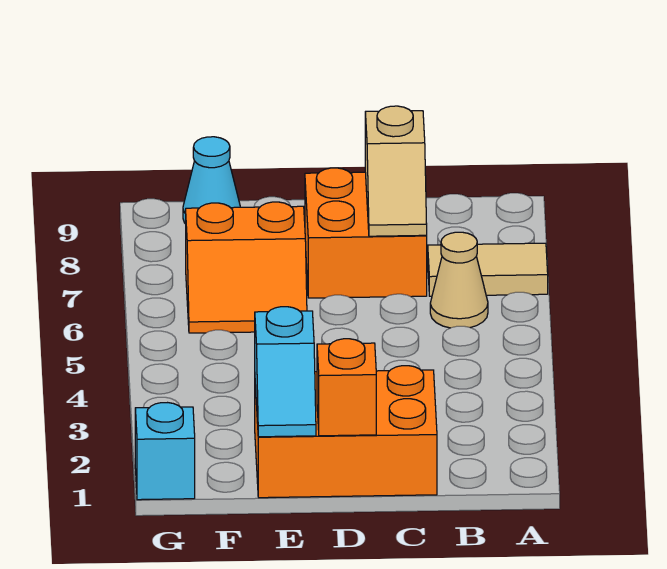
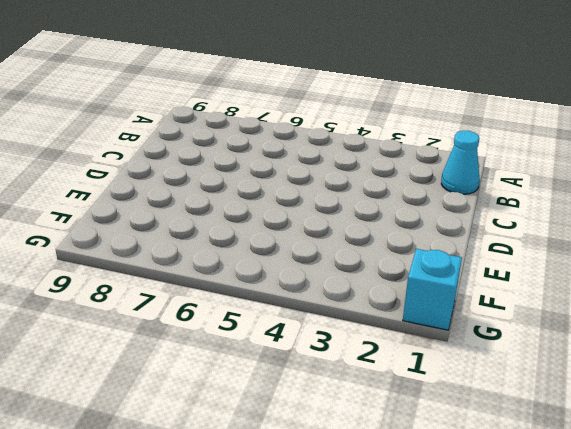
cyan cone B1 level 1 -> cyan cone F9 level 1
none -> tan tile A7:B7 level 1
none -> tan cone B6 level 1

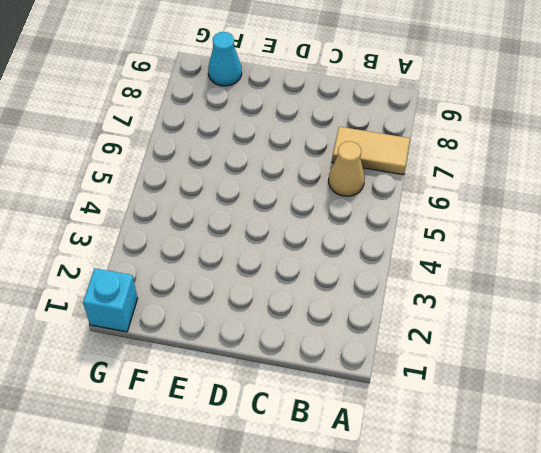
none -> orange brick C1:E2 level 1
none -> orange brick C7:D8 level 1

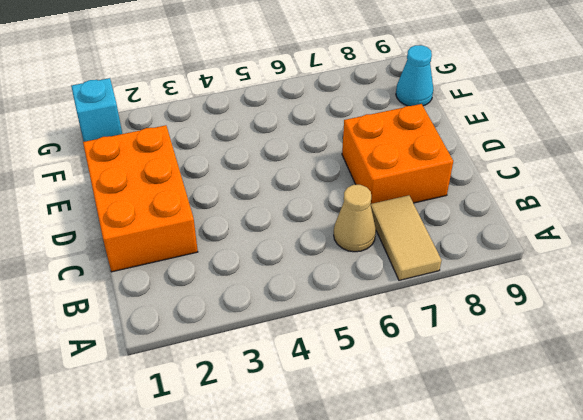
none -> orange slope E6:F7 level 1 top 7
none -> tan slope C7:C8 level 2 top 8

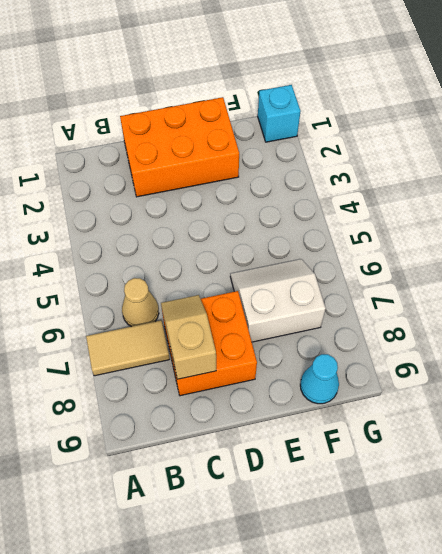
white slope E6:F7 level 1 top 7 -> orange slope E6:F7 level 1 top 7
none -> orange brick D1 level 2
none -> cyan slope E1:E2 level 2 top 2

